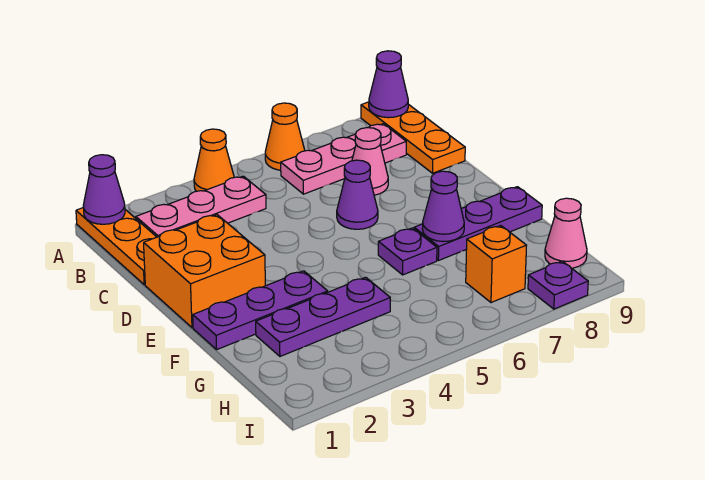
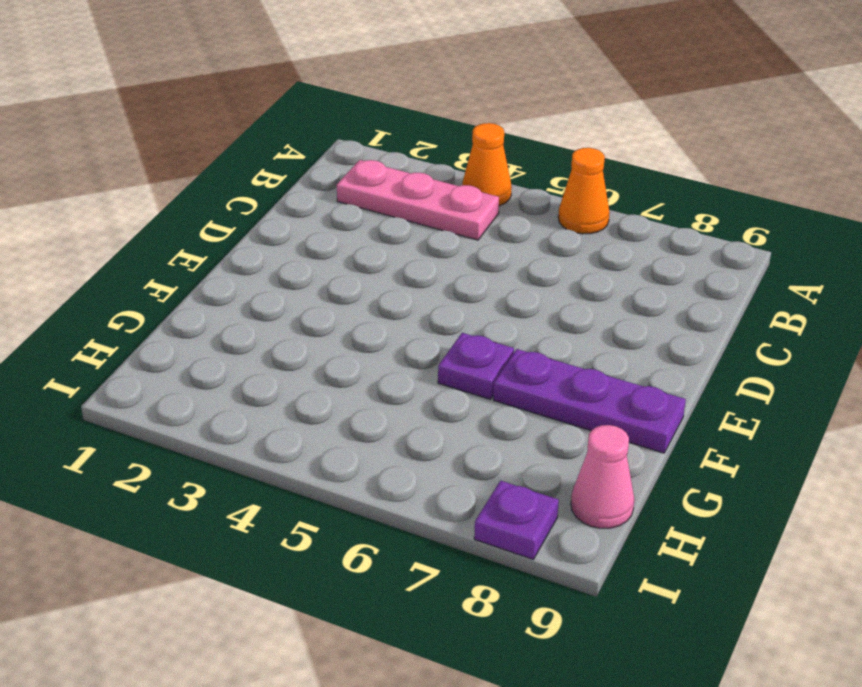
none -> orange plate A1:C1 level 1
none -> orange plate A9:C9 level 1
none -> pink plate B6:B8 level 1

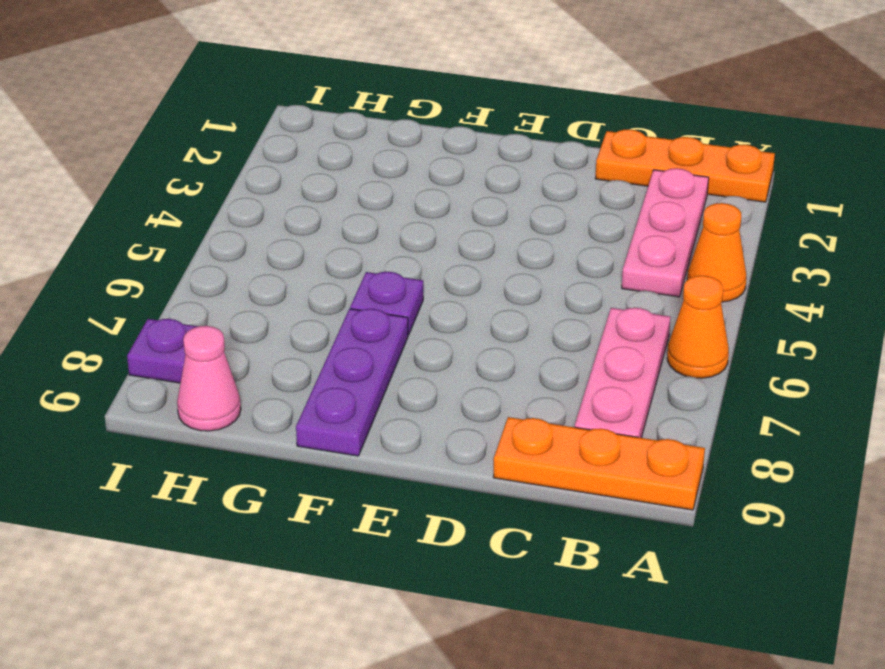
none -> pink cone C7 level 1
none -> orange brick D1:E2 level 1
none -> purple cone D6 level 1

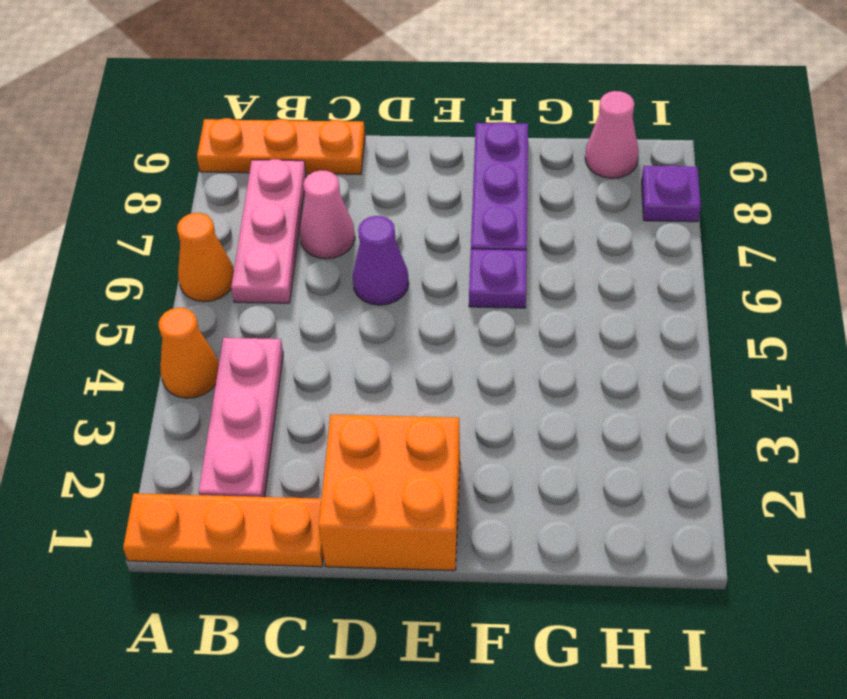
none -> purple plate F1:F3 level 1
none -> purple plate G2:G4 level 1
none -> orange brick H7 level 1

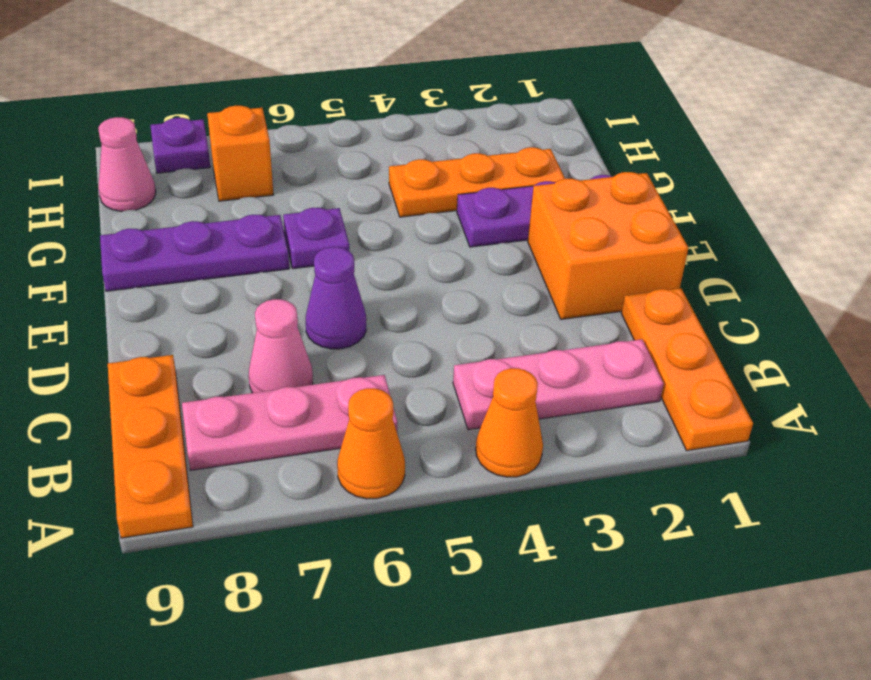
orange plate G2:G4 level 1 -> purple plate G2:G4 level 1
none -> purple cone A1 level 2
none -> purple cone A9 level 2
none -> purple cone F7 level 2

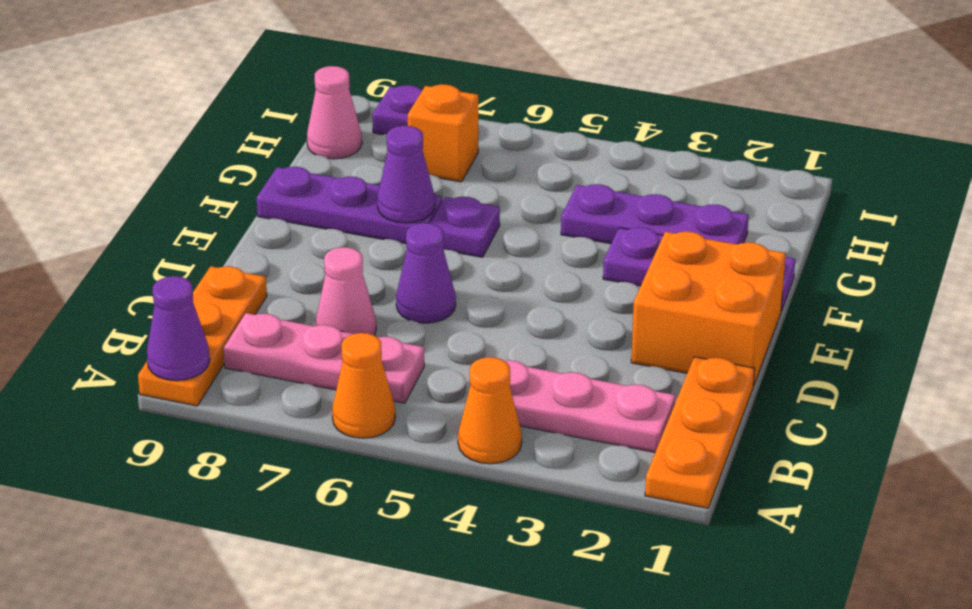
none -> purple cone A1 level 2

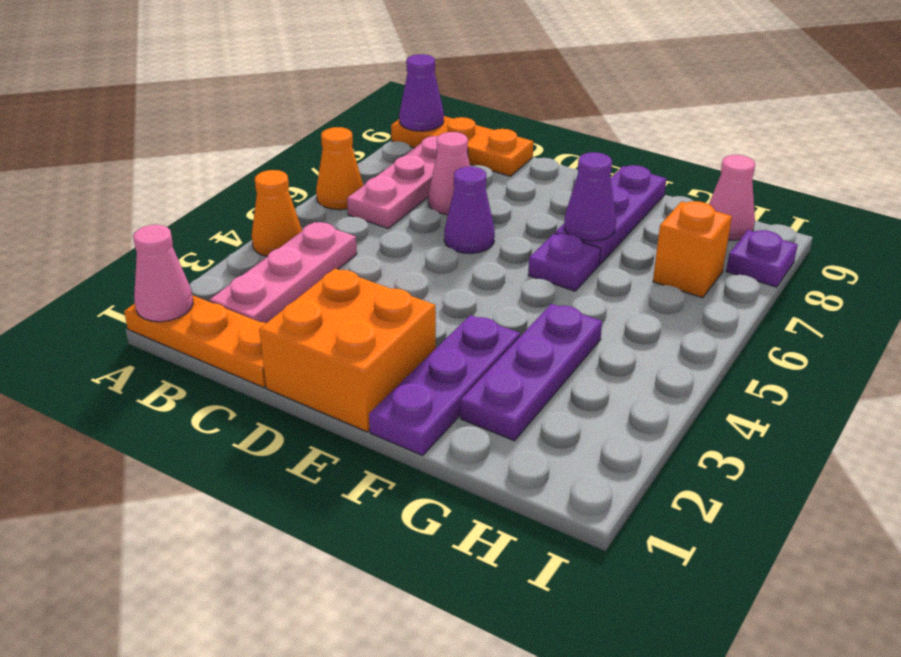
pink cone A1 level 2 -> purple cone A1 level 2

